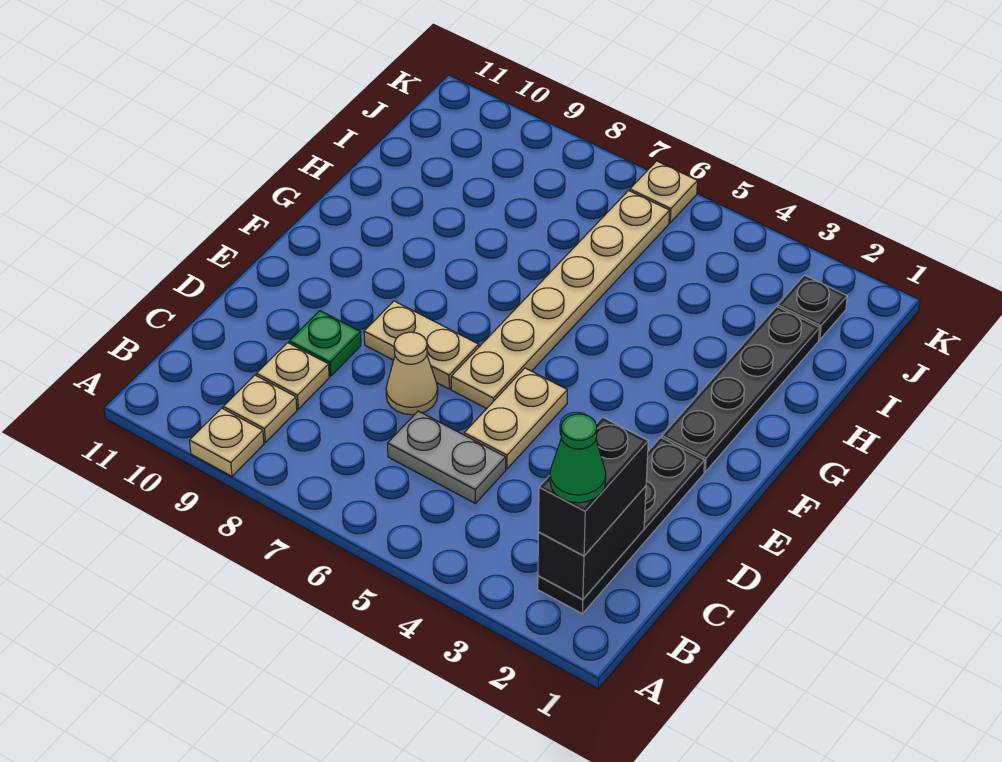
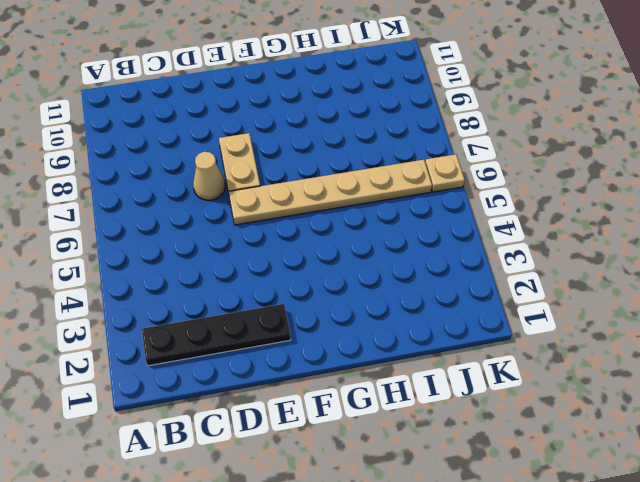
none -> tan plate A9 level 1
none -> tan plate B9 level 1
none -> grey plate C5:C6 level 1

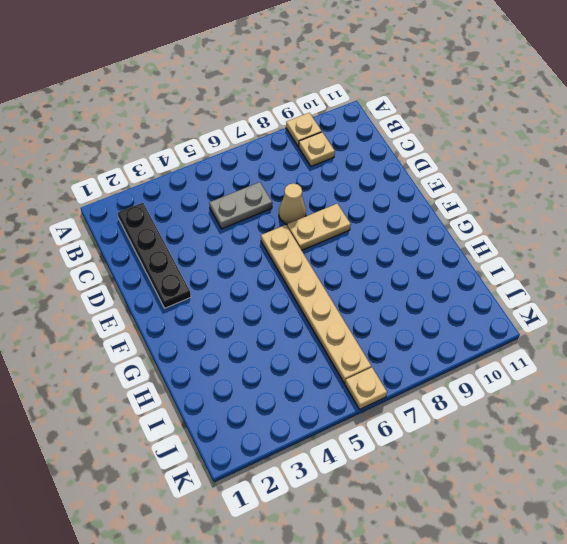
none -> tan plate C9 level 1
none -> tan plate D5:E5 level 1
none -> green plate D9 level 1

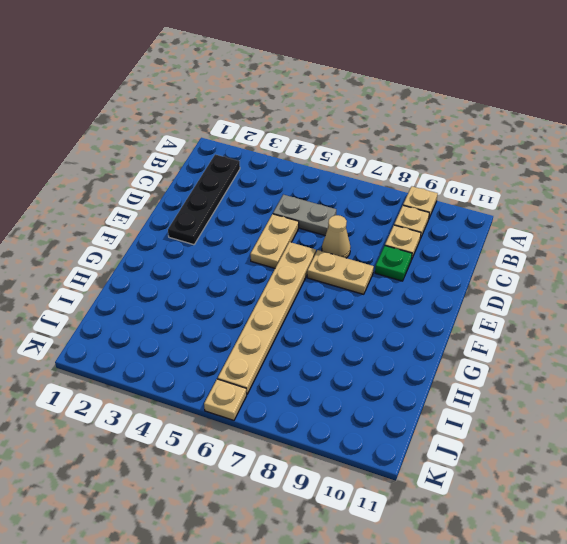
none -> black plate F2:I2 level 1
none -> black plate J2 level 1
none -> black brick B2:C2 level 2

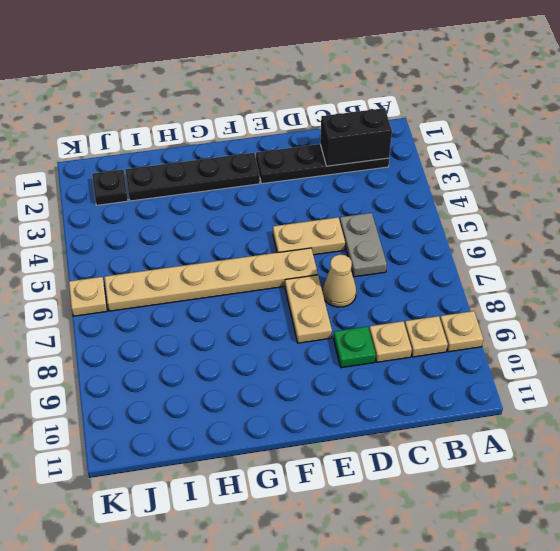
none -> black brick B2:C2 level 3
none -> green cone B2 level 4

